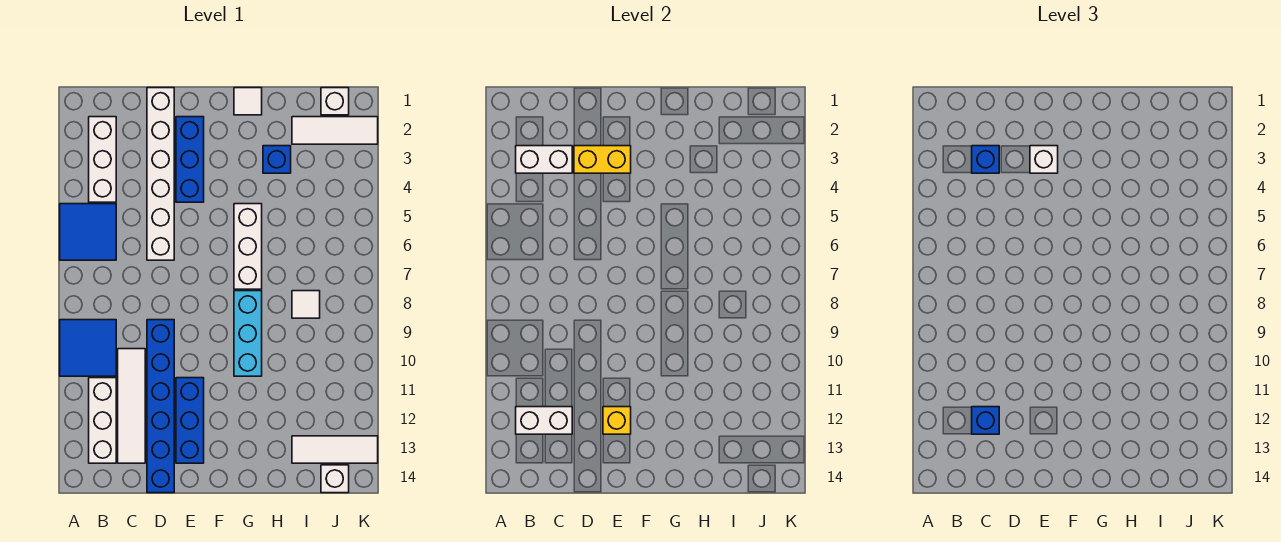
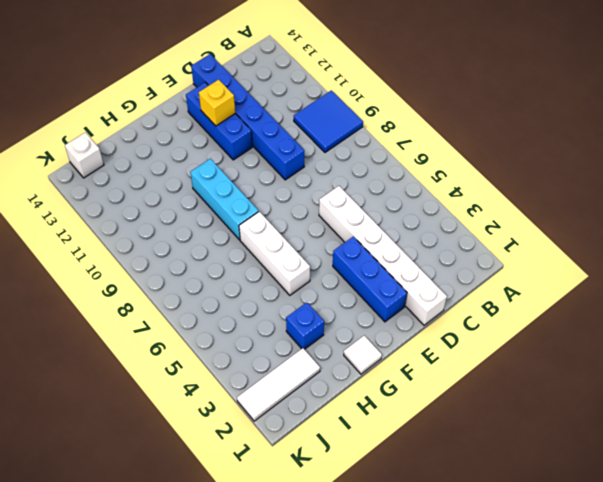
none -> blue tile A5:B6 level 1
none -> white brick B2:B4 level 1
none -> white brick B11:B13 level 1

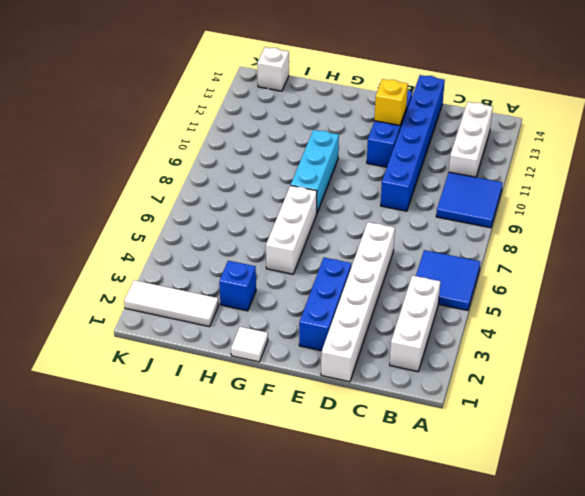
none -> white tile C10:C13 level 1
none -> white tile I8 level 1
none -> white tile I13:K13 level 1

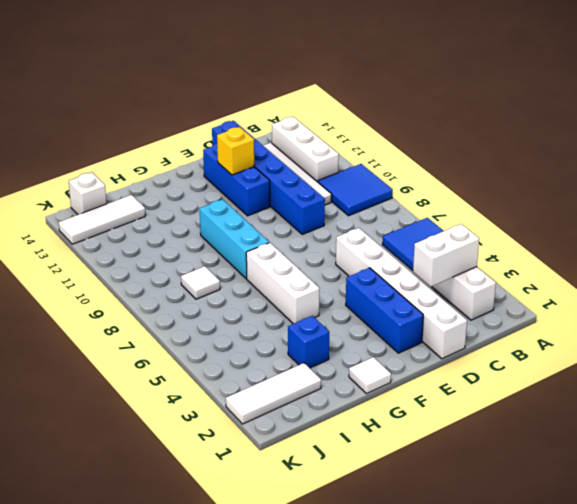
none -> white brick J1 level 1
none -> white brick B12:C12 level 2
none -> yellow brick D3:E3 level 2

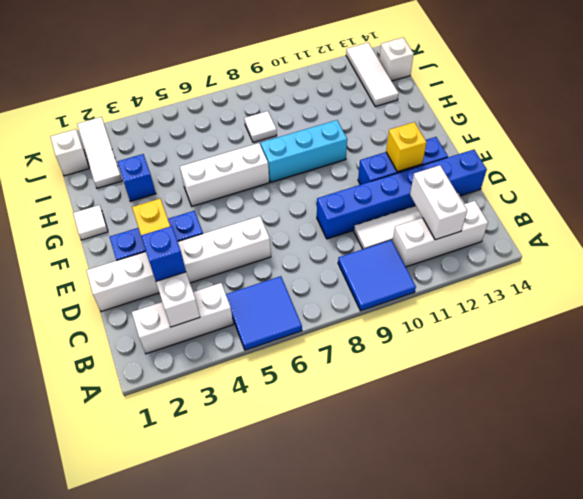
none -> blue brick C12 level 3
none -> white brick E3 level 3

